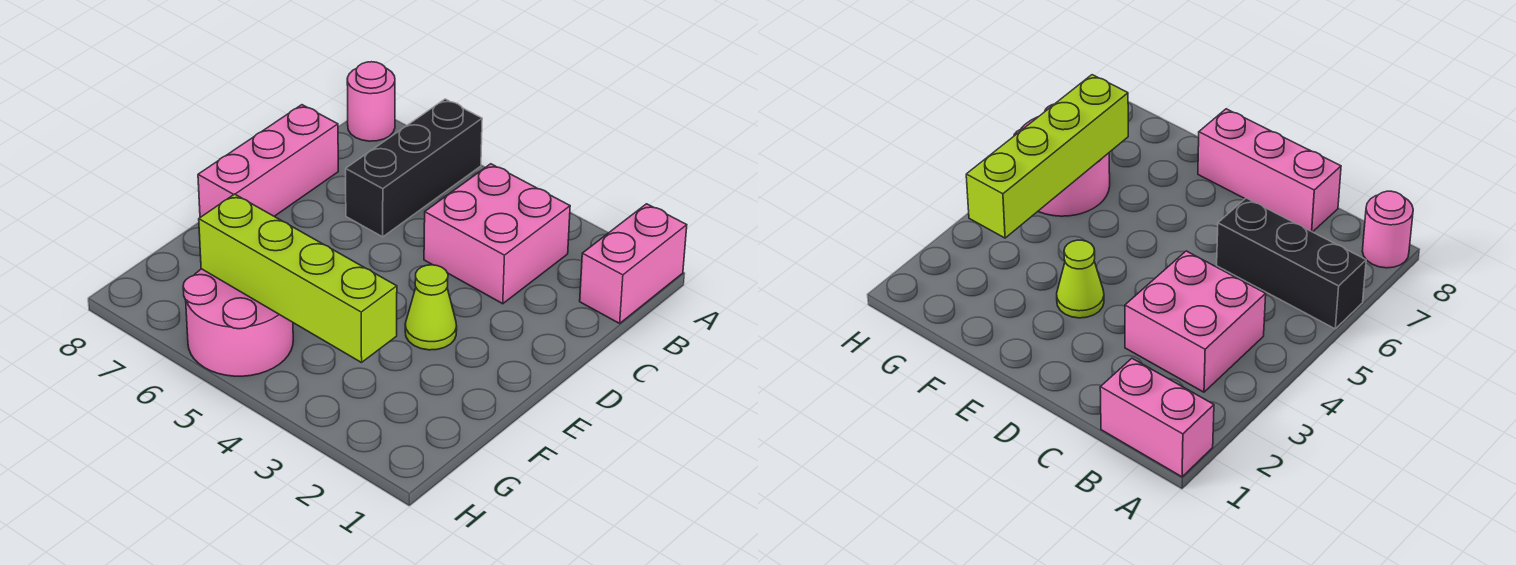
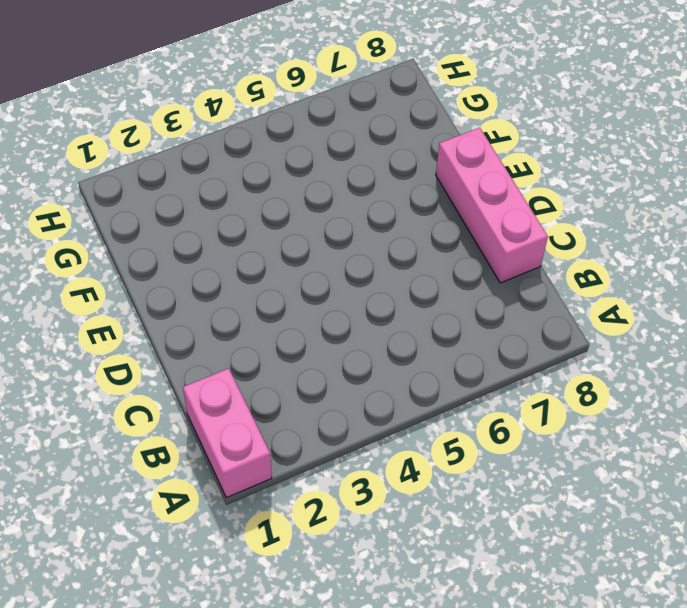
none -> black brick A6:C6 level 1
none -> pink round brick A8 level 1

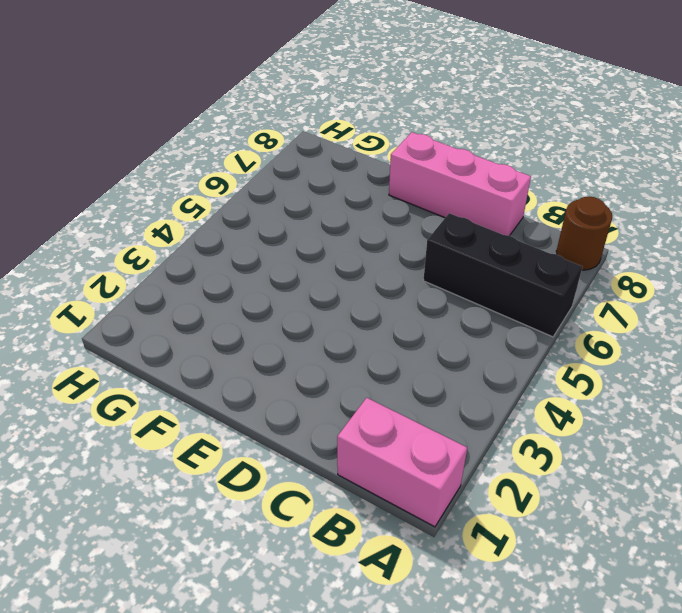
brown round brick A8 level 1 -> pink round brick A8 level 1
none -> pink brick B3:C4 level 1
none -> lime cone E3 level 1

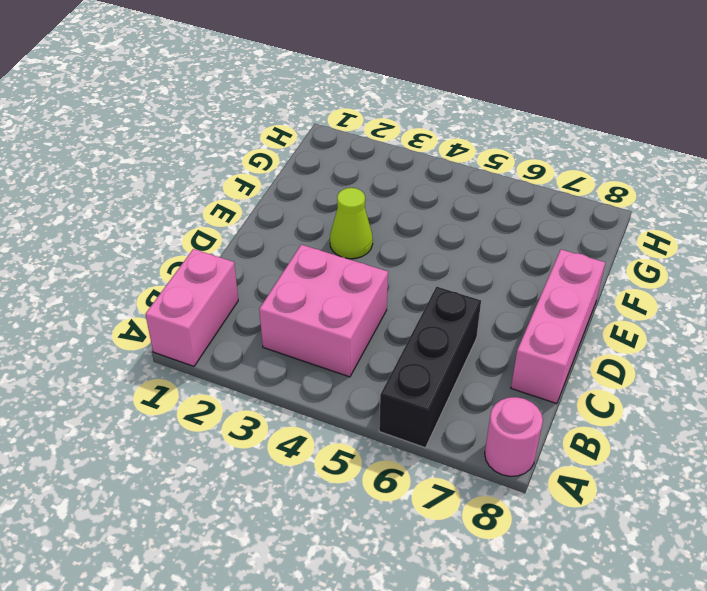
none -> pink round brick G5:H6 level 1
none -> lime brick G3:G6 level 2

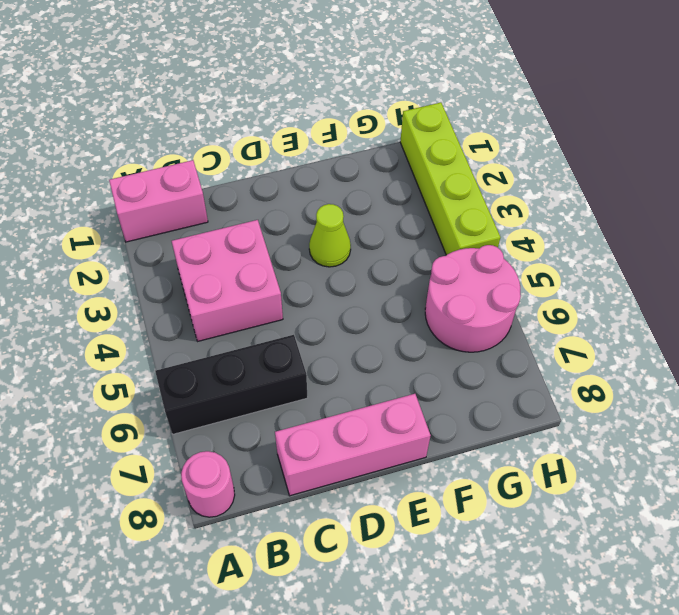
lime brick H1:H4 level 1 -> lime brick G3:G6 level 2

